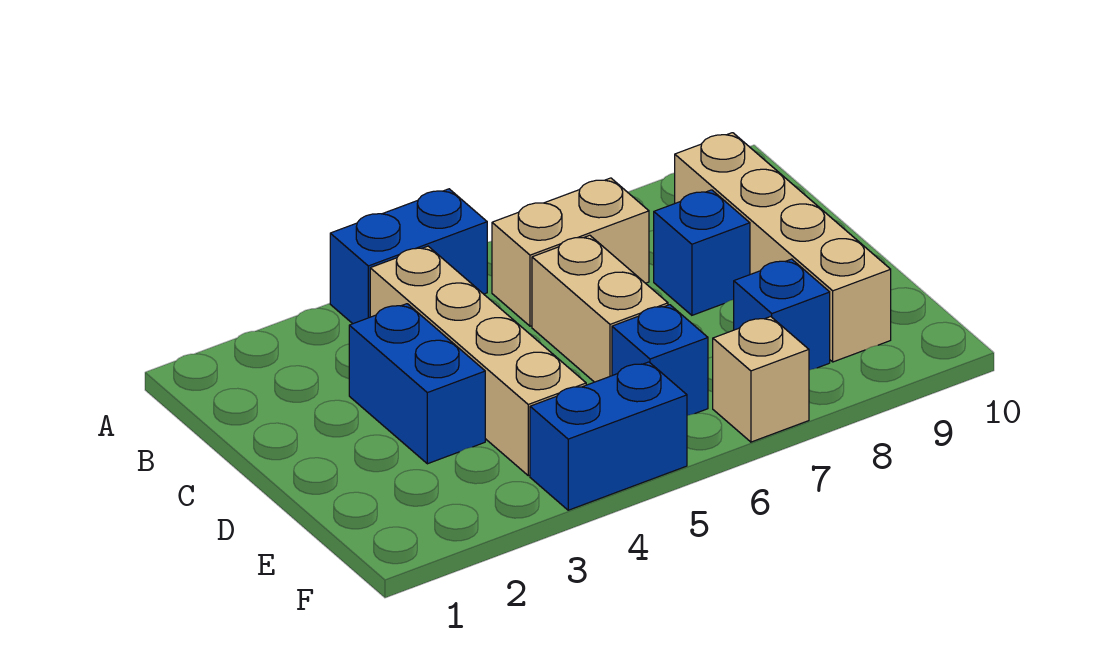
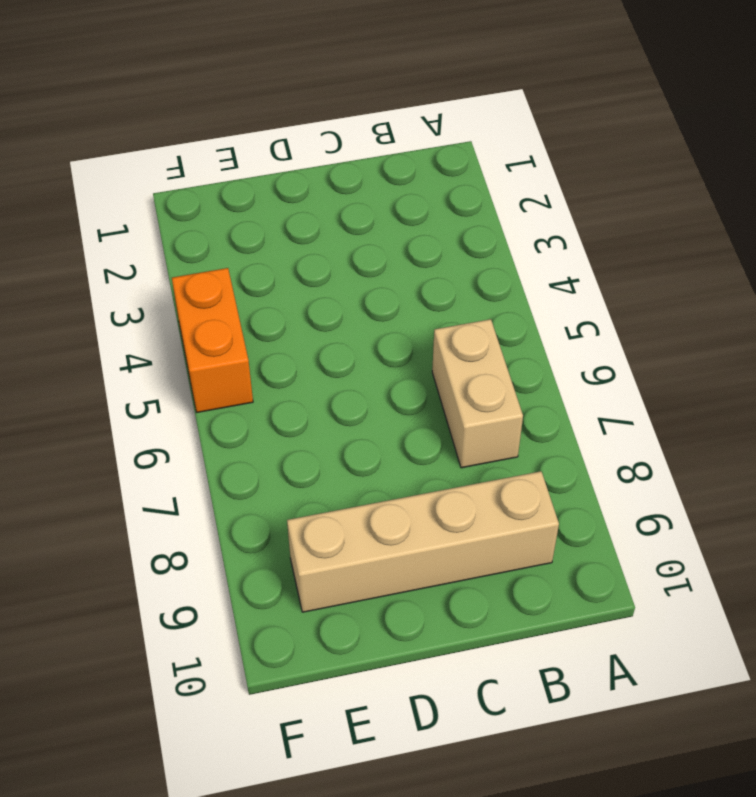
orange brick F4:F5 level 1 -> blue brick F4:F5 level 1
none -> blue brick A4:A5 level 1
none -> tan brick B4:E4 level 1

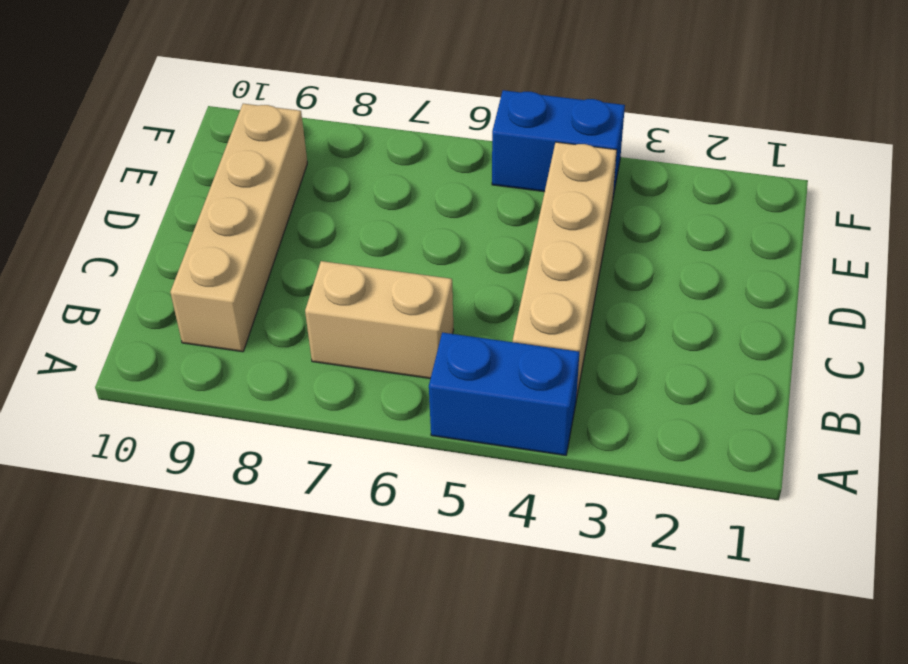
none -> blue brick C3:D3 level 1
none -> tan brick C6:D6 level 1

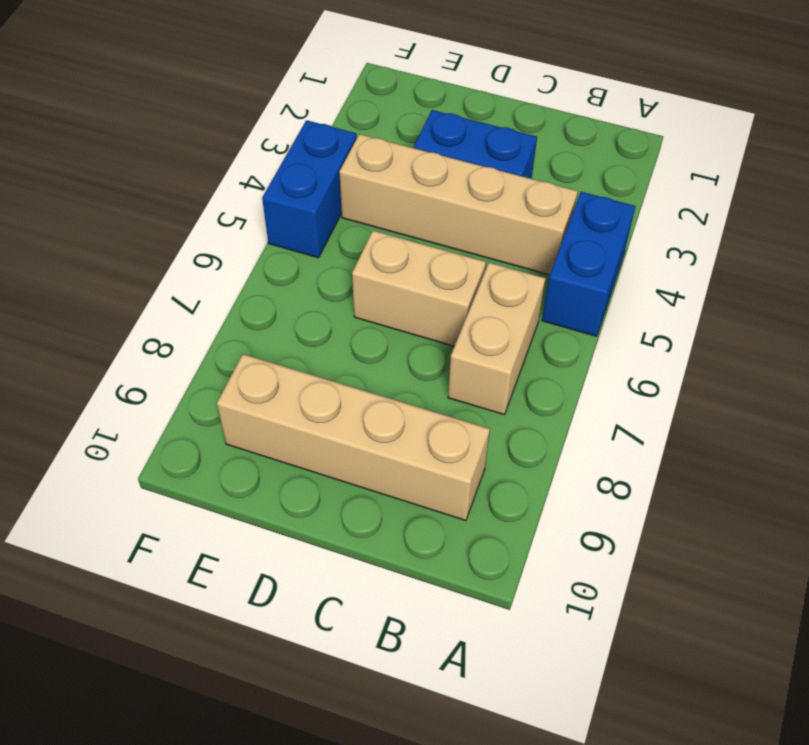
none -> blue brick C8 level 1
none -> blue brick E6 level 1

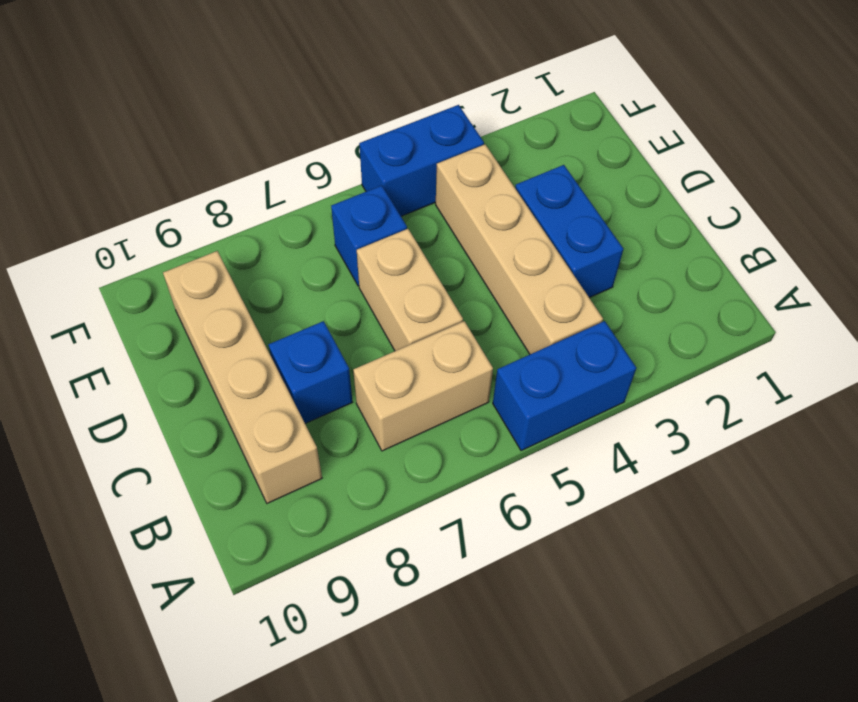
none -> blue brick E8 level 1
none -> tan brick F7 level 1

